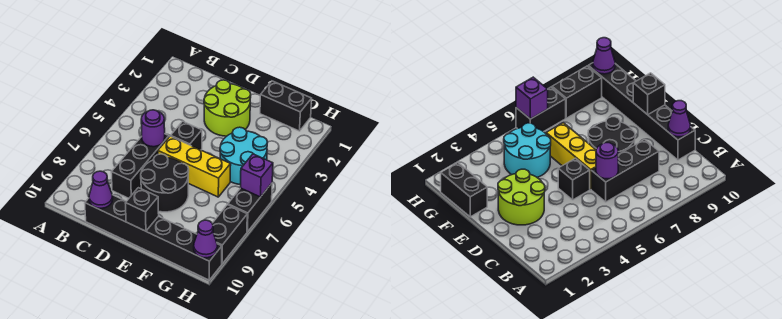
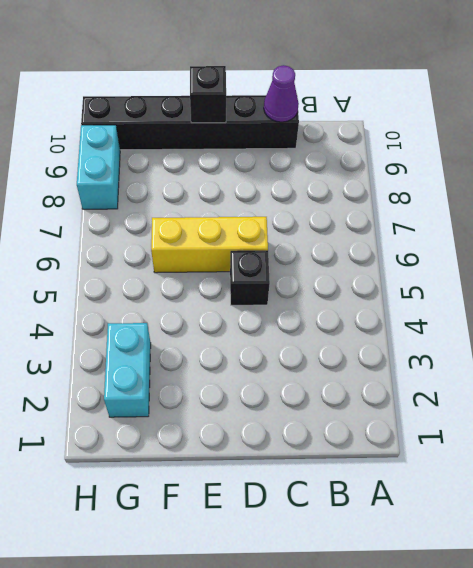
cyan brick G2:G3 level 1 -> none
cyan brick H8:H9 level 1 -> black brick H8:H9 level 1
none -> black brick C6:C8 level 1
none -> lime round brick D2:E3 level 1
none -> black round brick D7:E8 level 1

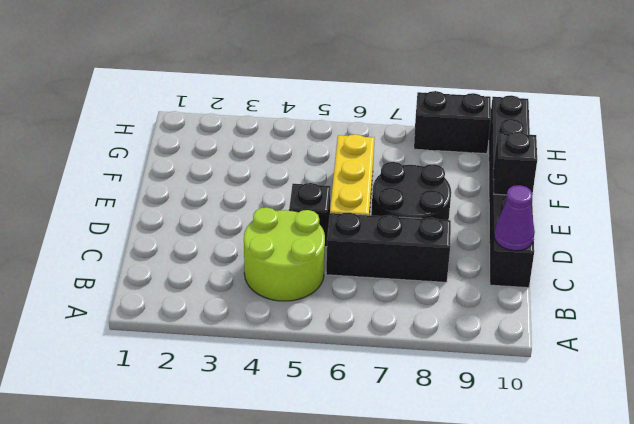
lime round brick B4:C5 level 1 -> lime round brick D2:E3 level 1
none -> black brick F1:G1 level 1
none -> cyan round brick F4:G5 level 1
none -> black brick H6:H7 level 1

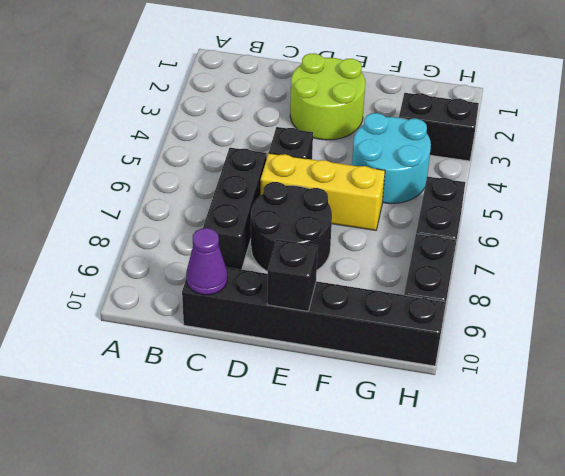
black brick G3:H3 level 1 -> black brick F1:G1 level 1
none -> purple round brick C6 level 2
none -> purple brick H6 level 2
none -> purple cone H10 level 2

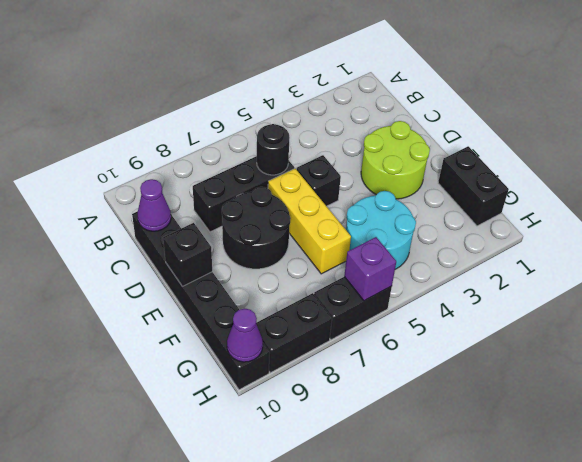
black round brick C6 level 2 -> purple round brick C6 level 2

